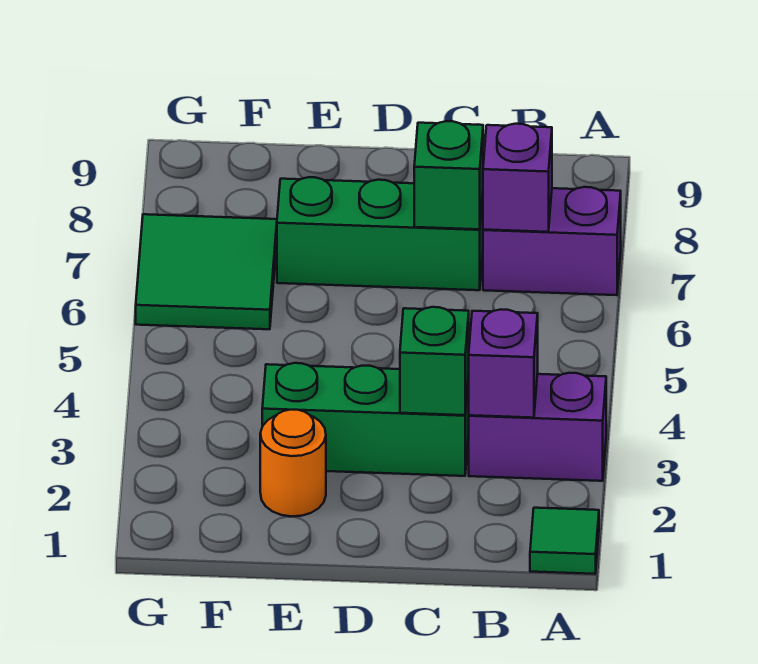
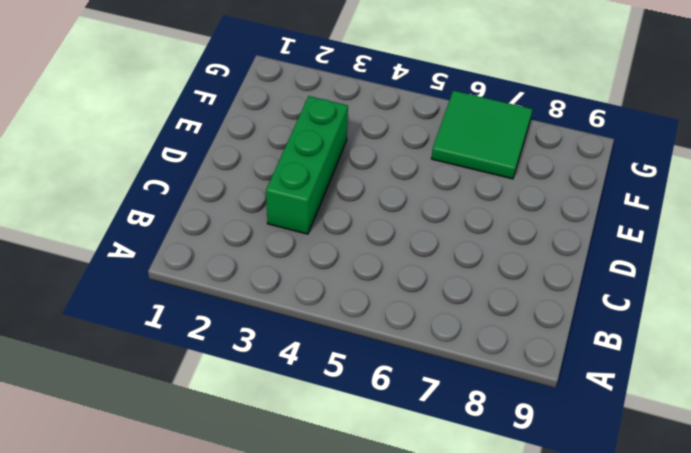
none -> green tile A1 level 1
none -> purple brick A3:B3 level 1

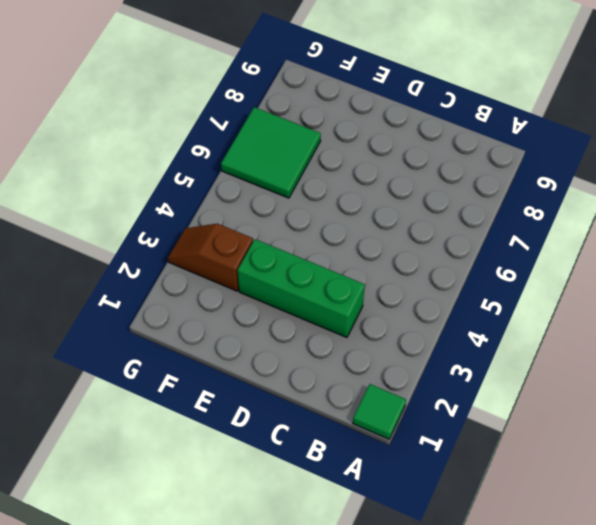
brown slope F3:G3 level 1 top F -> none
none -> purple brick A3:B3 level 1
none -> purple brick A7:B7 level 1

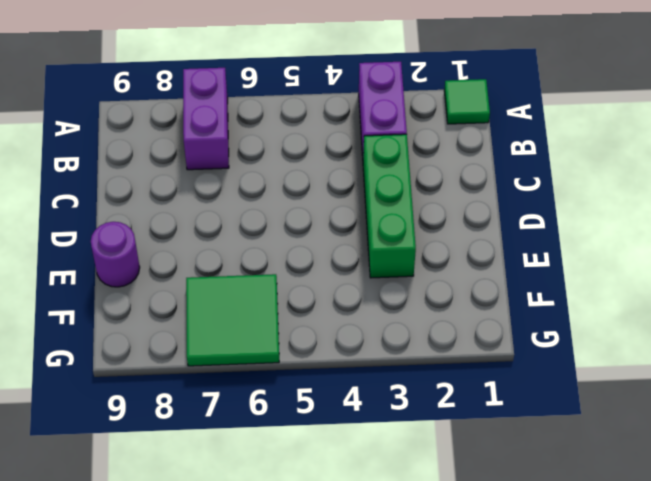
purple round brick E9 level 1 -> none
none -> green brick C7:E7 level 1
none -> orange round brick E2 level 1

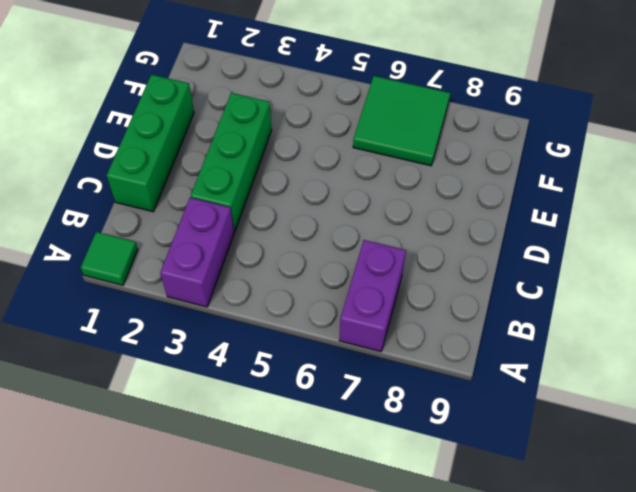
green brick C1:E1 level 1 -> green brick C7:E7 level 1
none -> orange round brick E2 level 1
none -> purple brick B3 level 2

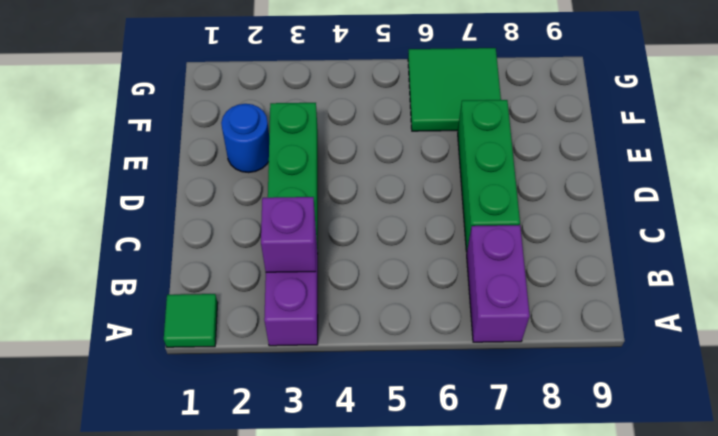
blue round brick E2 level 1 -> orange round brick E2 level 1
none -> purple brick B7 level 2
none -> green brick C3 level 2

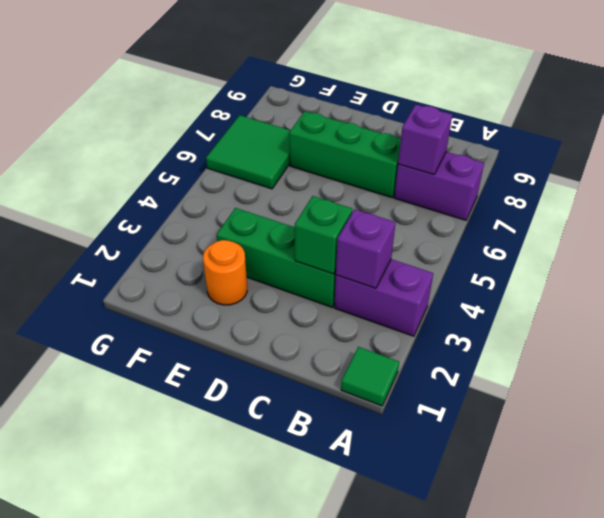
none -> green brick C7 level 2

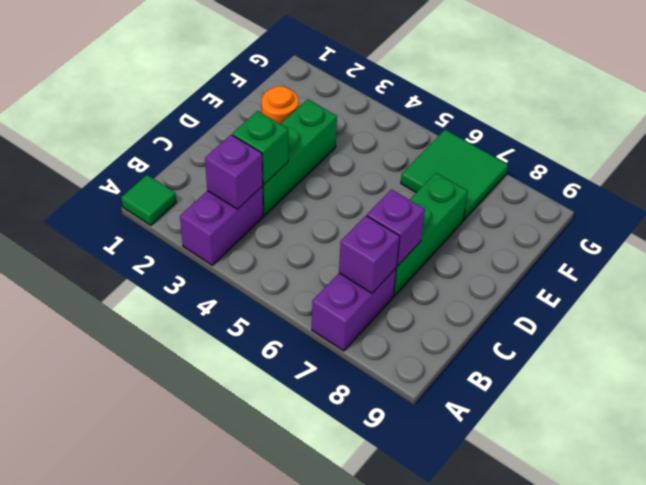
purple brick C7 level 2 -> green brick C7 level 2

